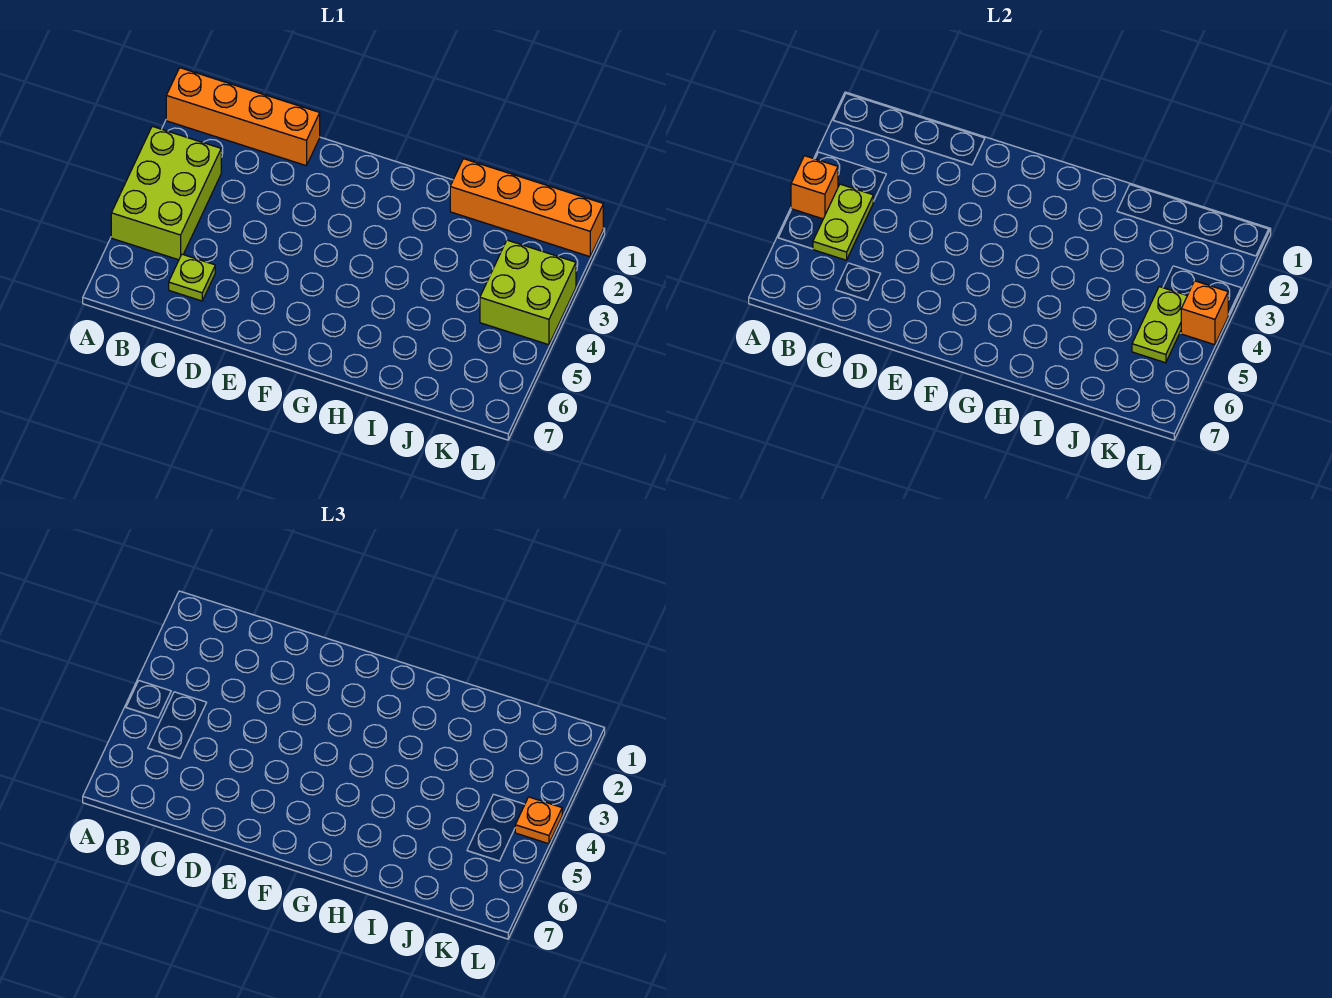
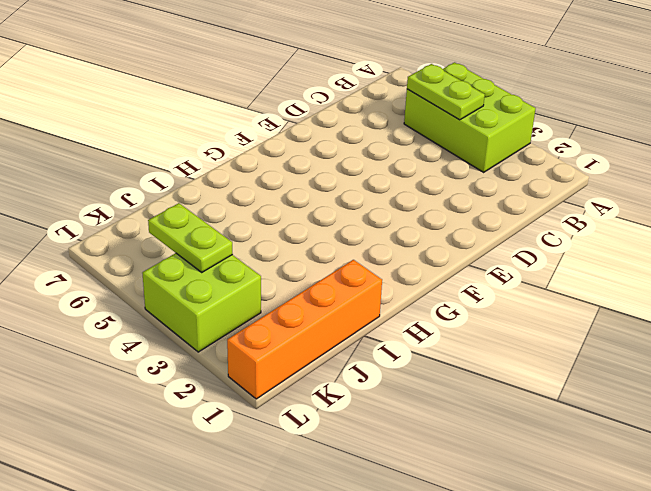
none -> orange brick A1:D1 level 1
none -> lime plate C6 level 1

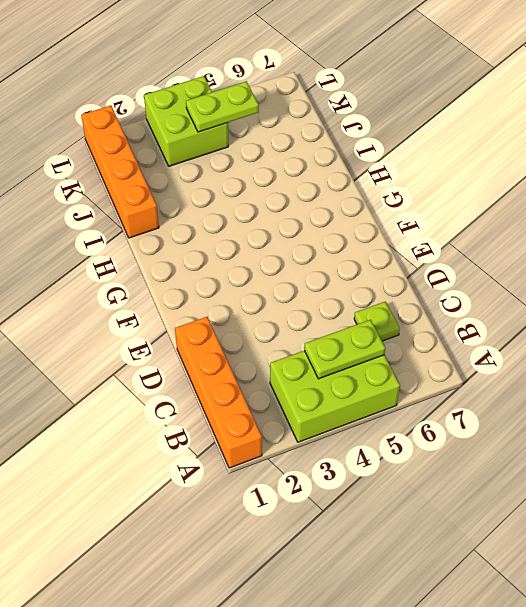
none -> orange brick A4 level 2
none -> orange brick L4 level 2

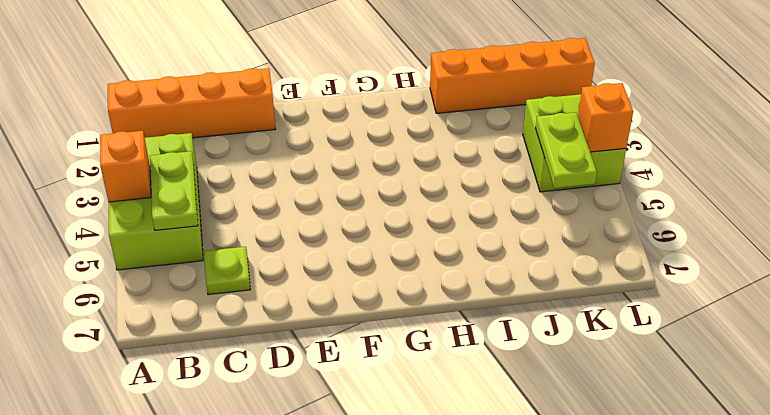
none -> orange plate L4 level 3

